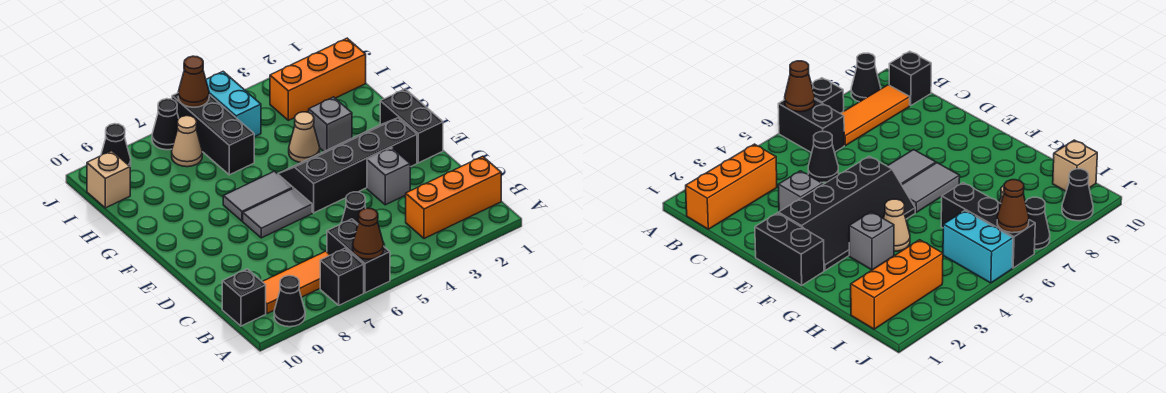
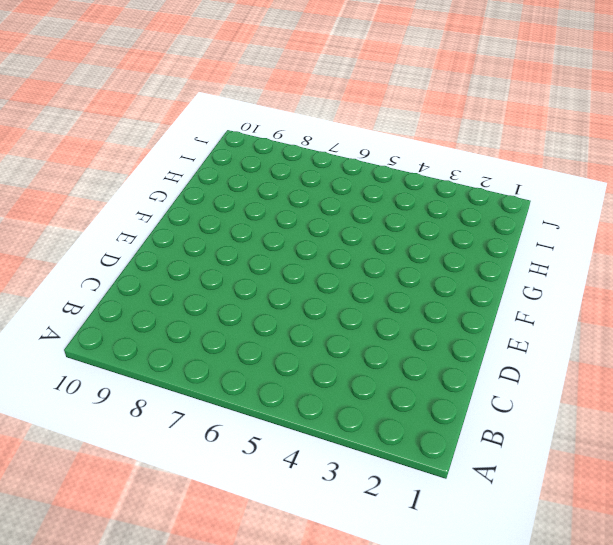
none -> black brick A6:B6 level 1
none -> black brick A7 level 1
none -> black cone A9 level 1

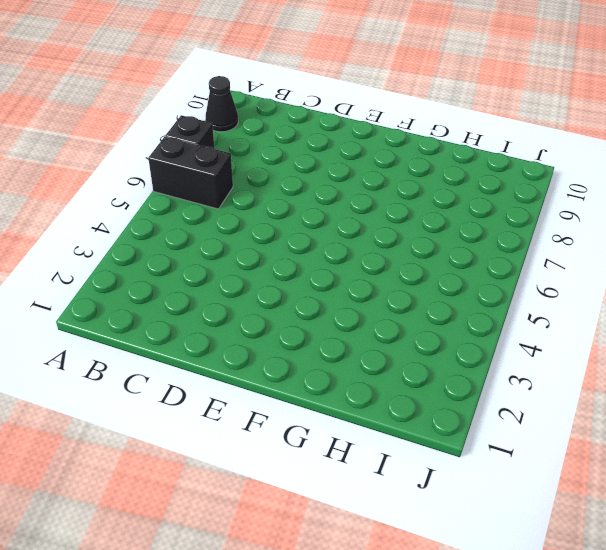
none -> orange brick B1:B3 level 1
none -> orange tile B7:B9 level 1
none -> black brick B10 level 1

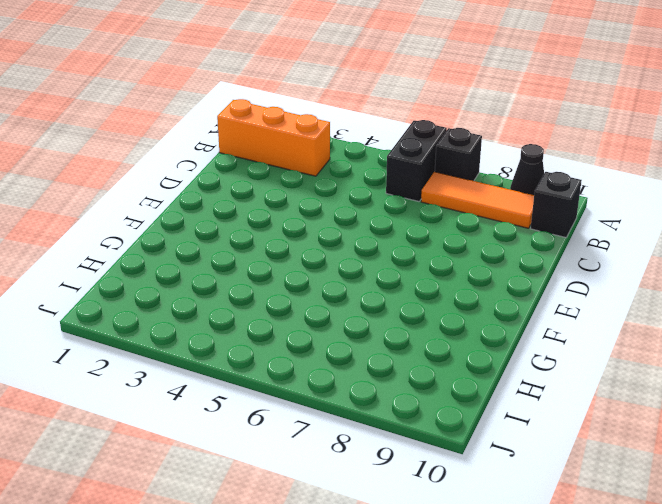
none -> black cone C5 level 1
none -> grey brick D3 level 1
none -> black brick E1:F1 level 1

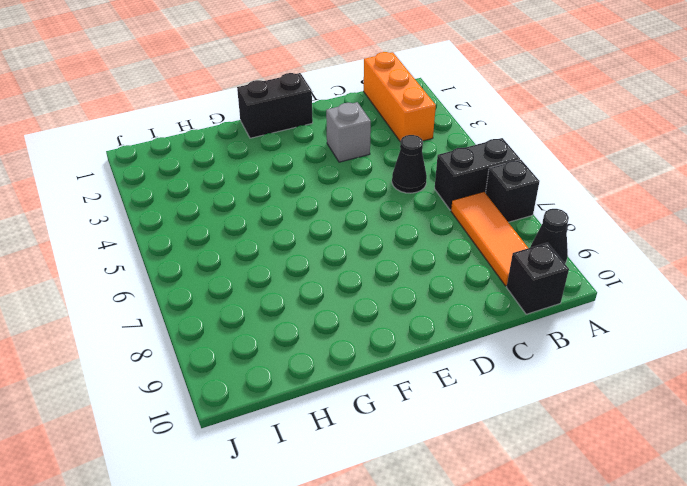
none -> black slope E2:F5 level 1 top E
none -> grey tile E6:E7 level 1
none -> grey tile F6:F7 level 1

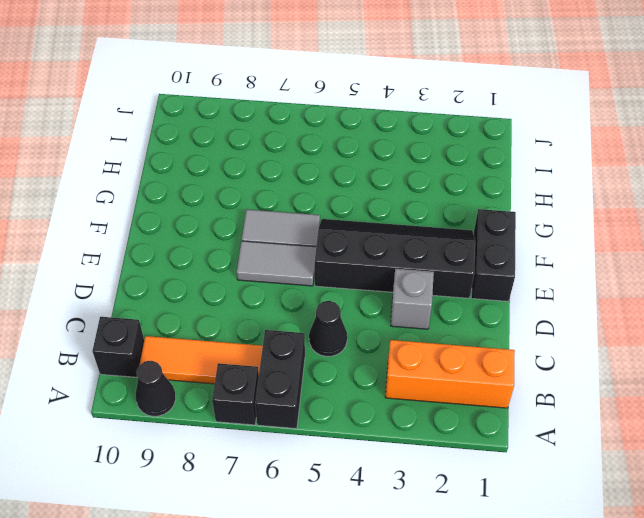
none -> grey brick G3 level 1
none -> tan cone G4 level 1
none -> black brick H6:J6 level 1

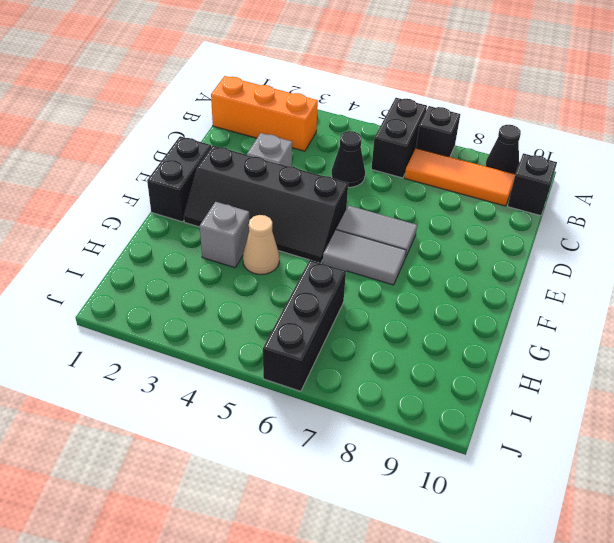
none -> orange brick I1:I3 level 1
none -> cyan brick I5:J5 level 1
none -> tan cone I7 level 1

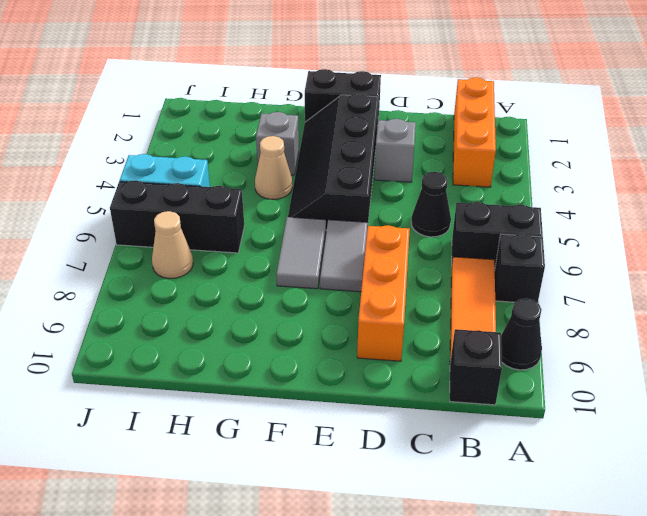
orange brick D7:D9 level 1 -> orange brick I1:I3 level 1
none -> tan brick I10 level 1
none -> black cone J7 level 1
none -> black cone J9 level 1

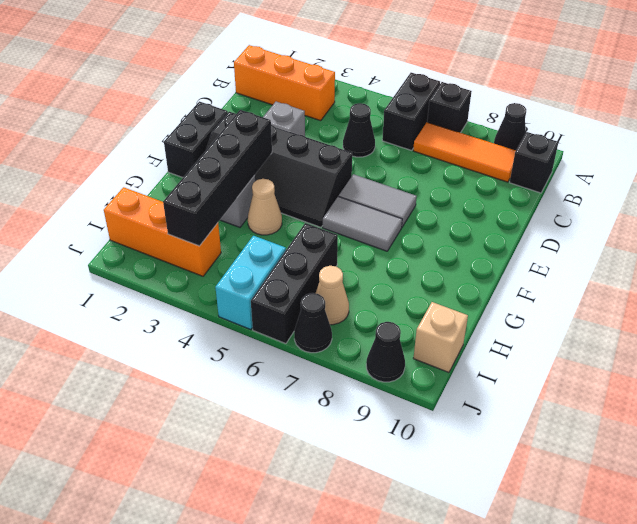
black brick F3:I3 level 2 -> none
none -> brown cone A6 level 2
none -> brown cone J6 level 2

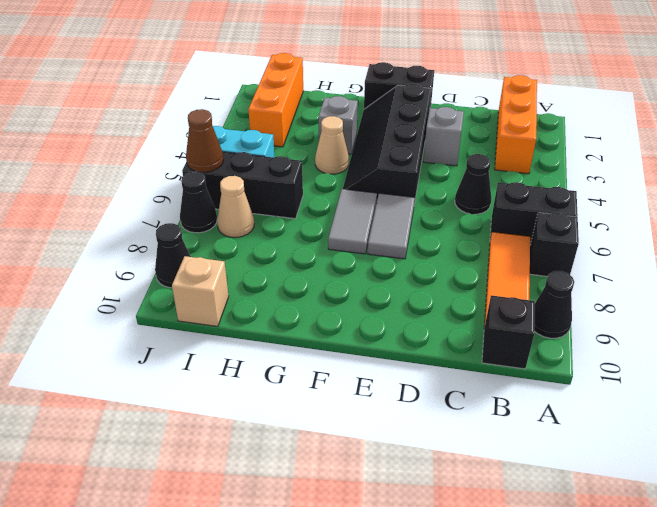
none -> brown cone A6 level 2

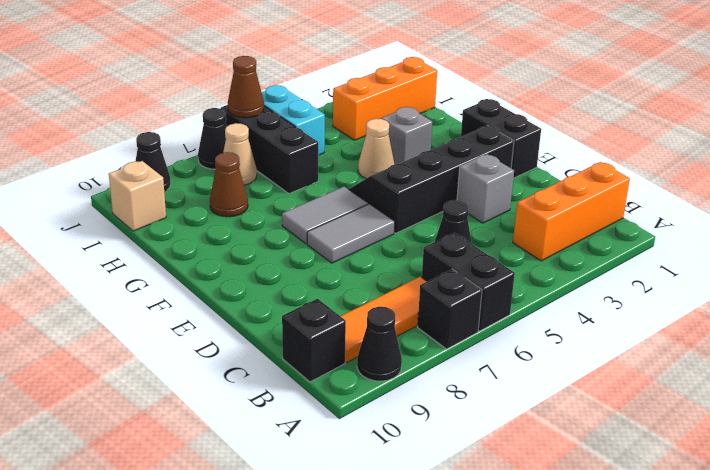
brown cone H8 level 1 -> brown cone A6 level 2

